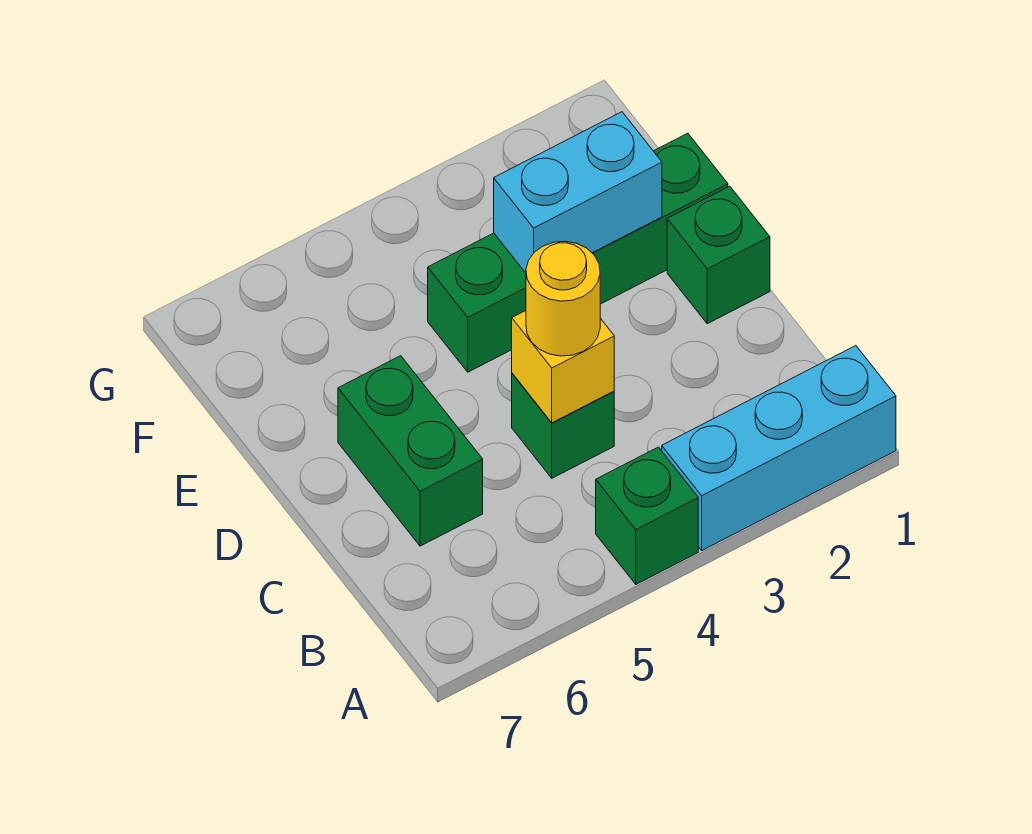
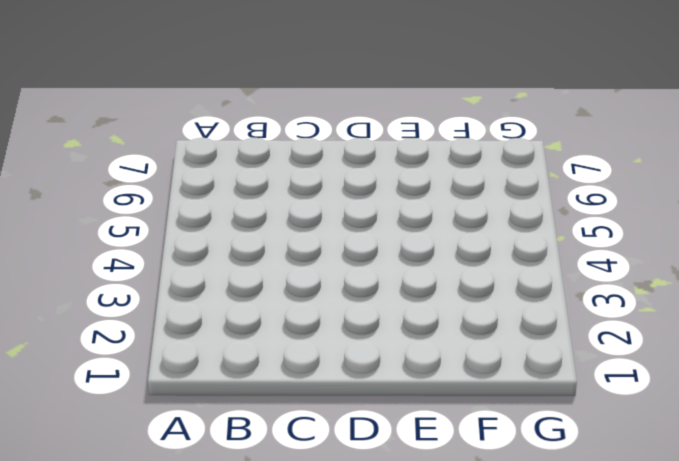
none -> cyan brick A1:A3 level 1
none -> green brick A4 level 1

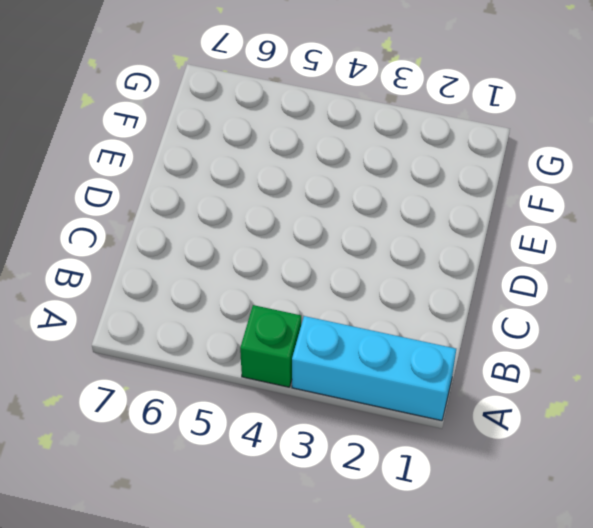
none -> green brick C4 level 1
none -> green brick C6:D6 level 1

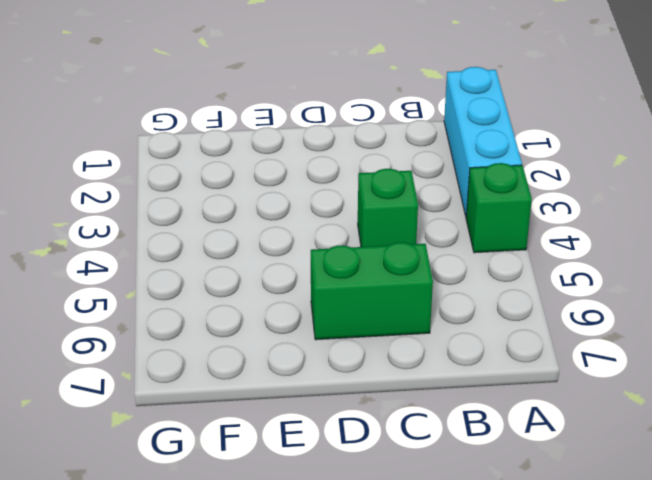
none -> green brick D1 level 1
none -> green brick E1:E4 level 1

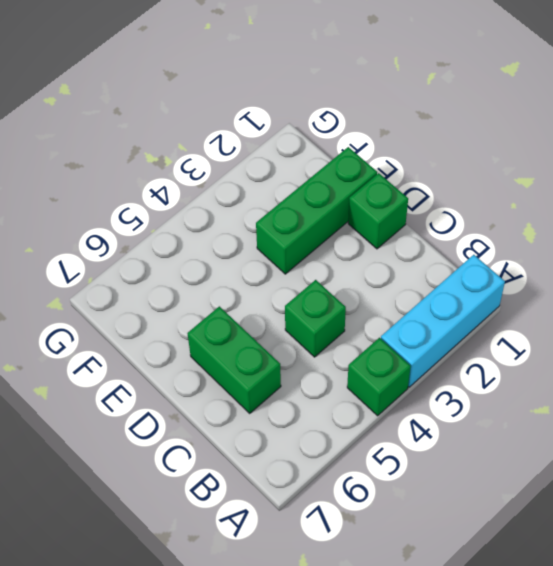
green brick E1:E3 level 1 -> green brick E1:E4 level 1
none -> yellow brick C4 level 2
none -> cyan brick E2:E3 level 2

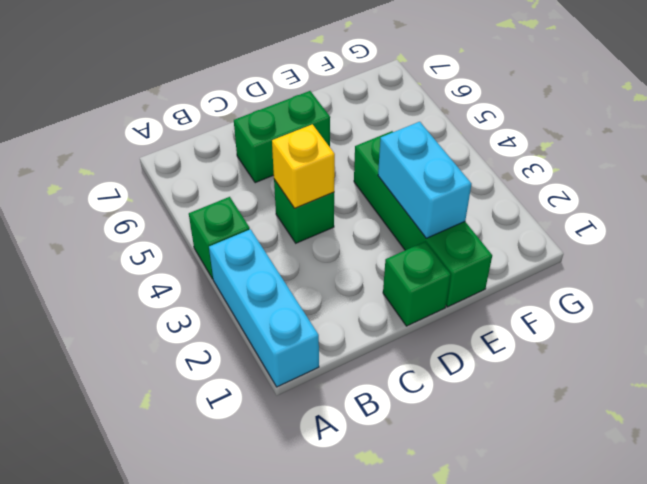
none -> yellow round brick C4 level 3

